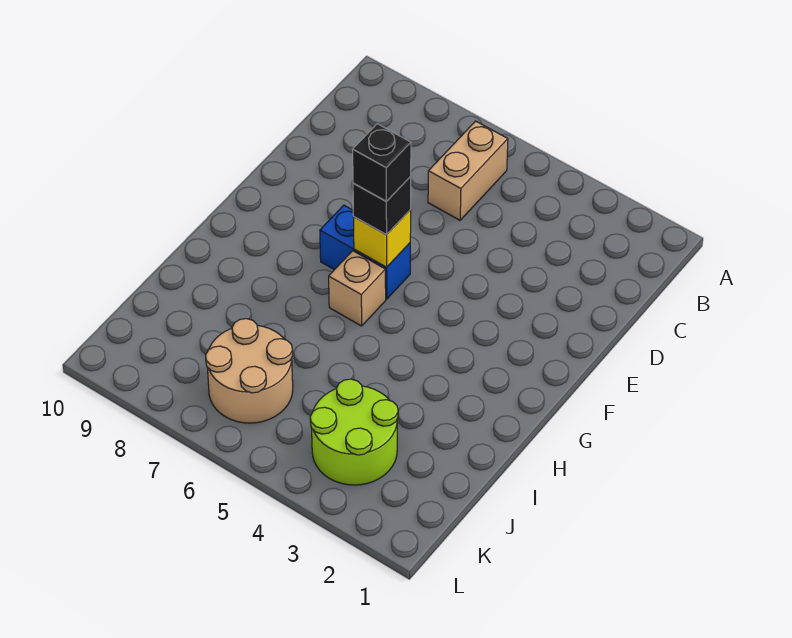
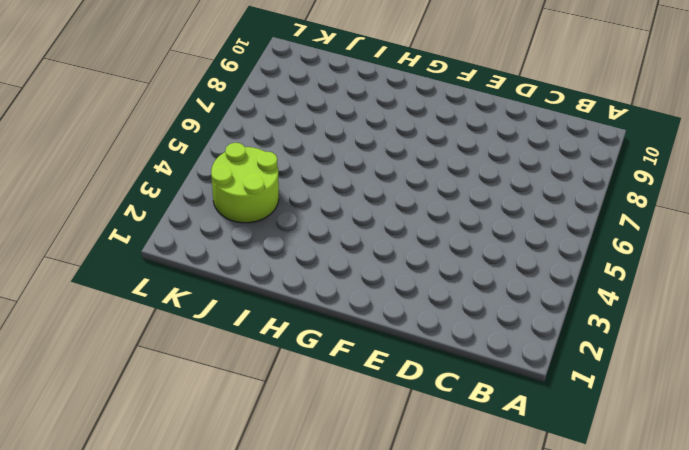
none -> tan brick B6:C6 level 1
none -> blue brick F6:F7 level 1

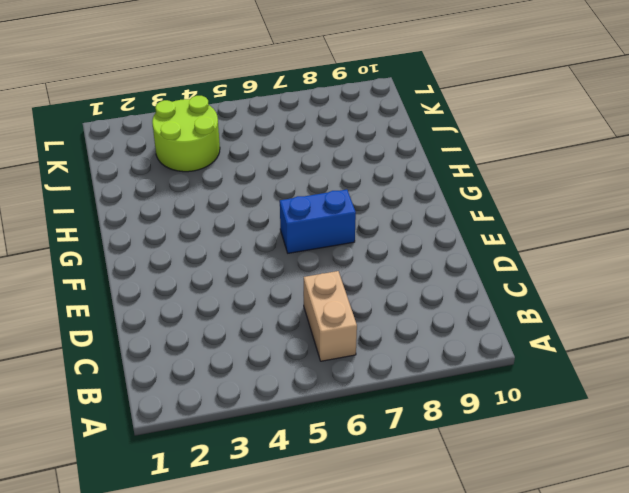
none -> tan brick G6 level 1
none -> tan round brick J6:K7 level 1

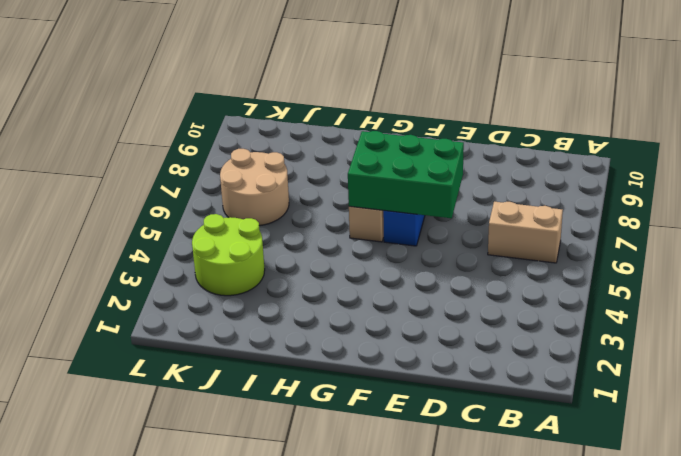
green brick E6:G7 level 2 -> yellow brick F6 level 2
none -> black brick F6 level 3
none -> black brick F6 level 4

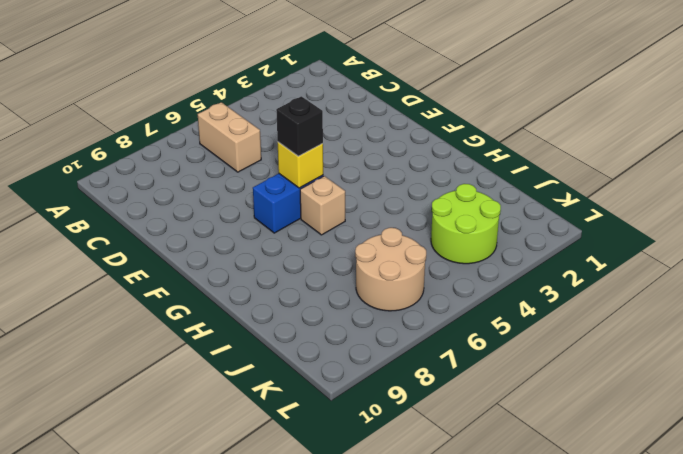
none -> black brick F6 level 4

